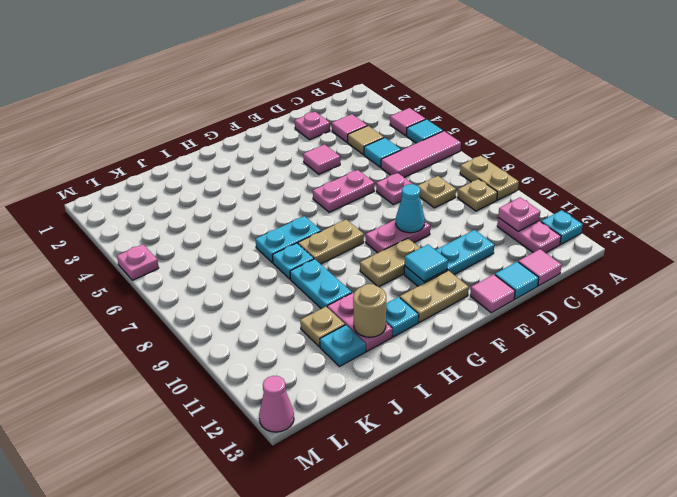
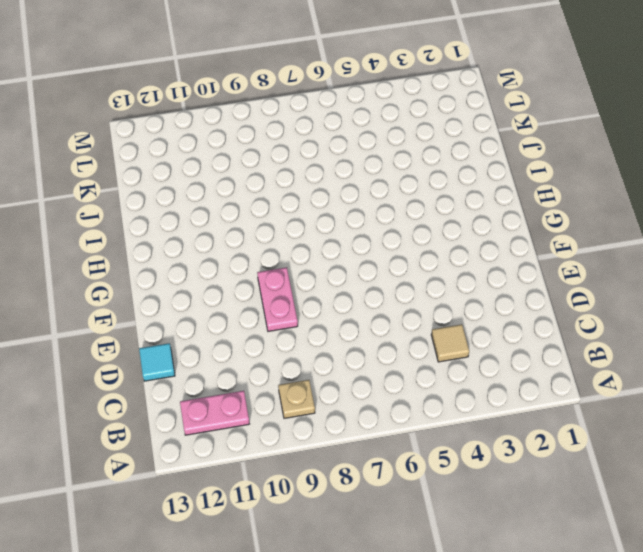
none -> pink tile A4 level 1
none -> cyan tile A5 level 1
none -> pink tile A6:C6 level 1
none -> tan plate A8:A9 level 1

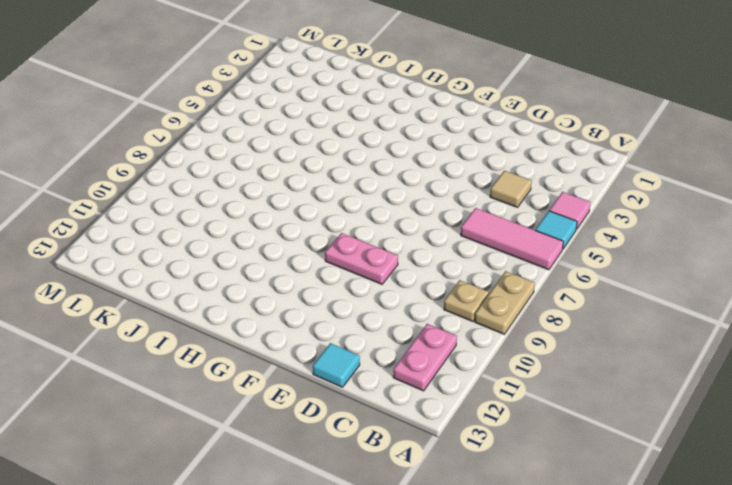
none -> cyan plate A12 level 1
none -> pink tile C3 level 1
none -> cyan tile C5 level 1
none -> tan plate C8 level 1

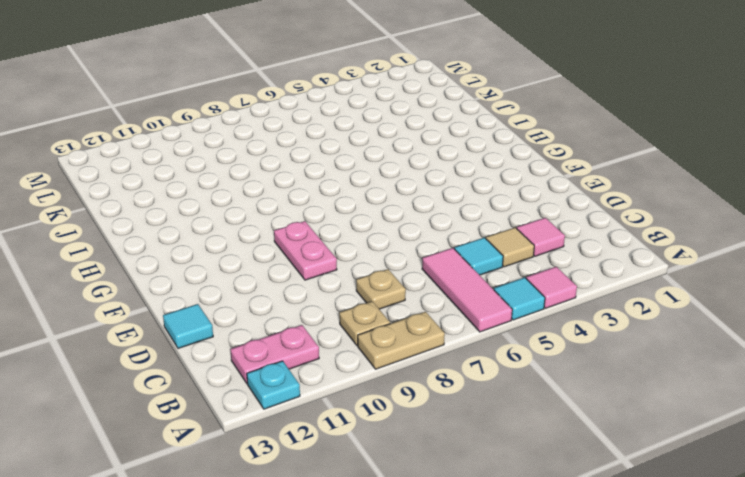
none -> pink tile C13 level 1
none -> pink plate D2 level 1
none -> pink plate D7 level 1
none -> cyan plate D11:F11 level 1

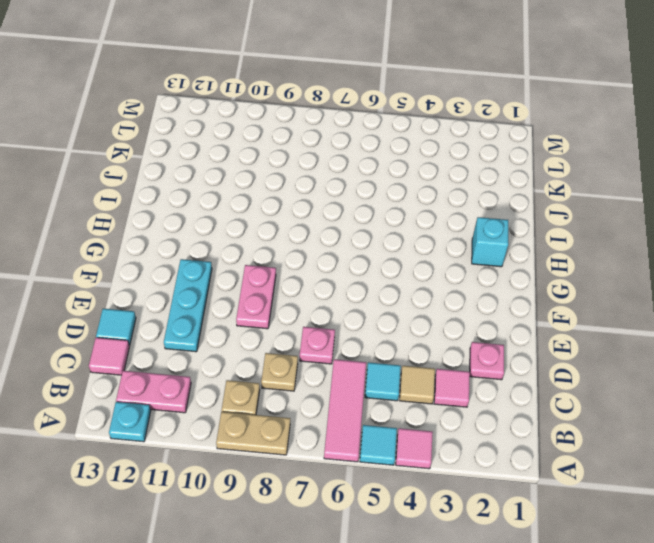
cyan brick H2 level 1 -> none
none -> pink tile E4 level 1
none -> pink plate E6:F6 level 1
none -> pink tile E13 level 1
none -> tan plate F10:G10 level 1

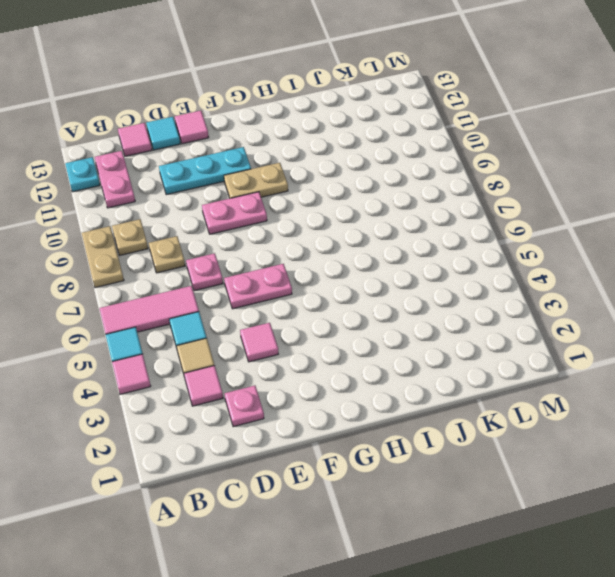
none -> tan plate F12:G12 level 1
none -> tan plate G8:H8 level 1
none -> cyan plate H7:I7 level 1
none -> cyan plate H12 level 1

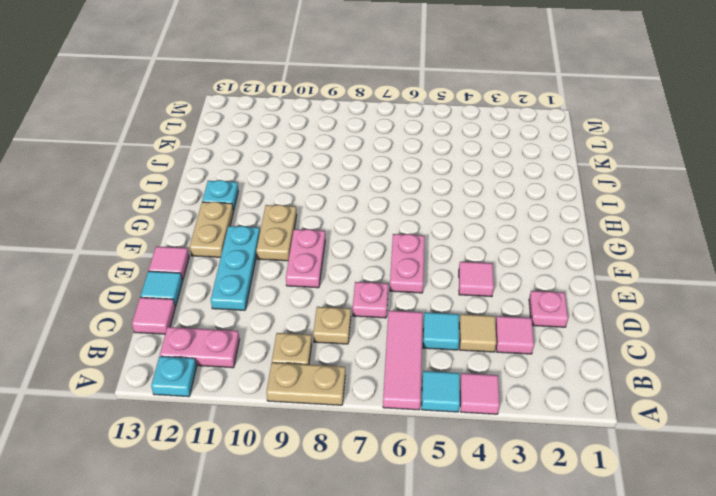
none -> tan plate G8:H8 level 1
none -> cyan plate H7:I7 level 1
none -> cyan plate I8 level 1
none -> cyan plate I9:I10 level 1

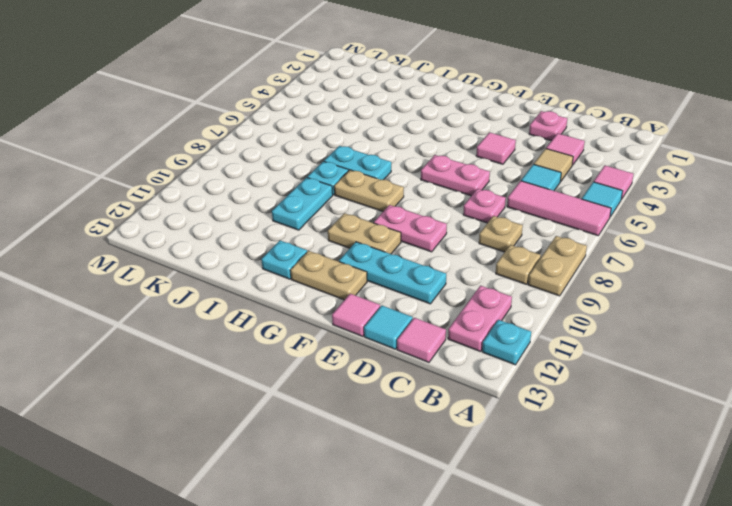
none -> pink plate I11:I12 level 1
none -> tan plate J11 level 1
none -> cyan plate J12 level 1
none -> pink plate M5 level 1

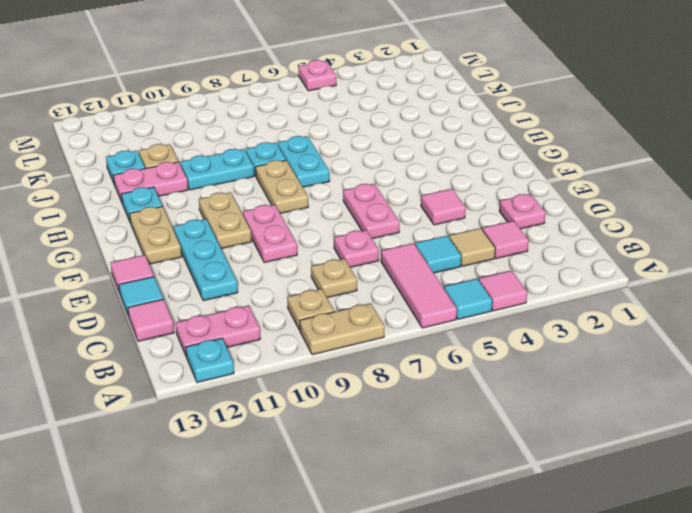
none -> pink cone M13 level 1
none -> pink plate B11 level 2
none -> cyan cone E9 level 2
none -> cyan tile F11 level 2

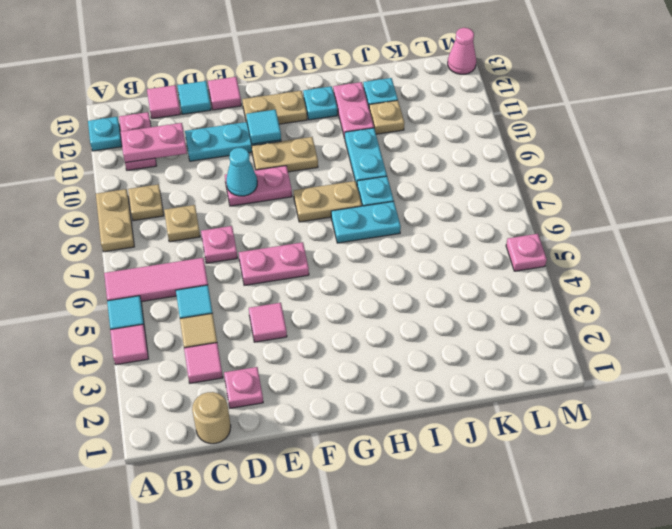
pink plate B11:C11 level 2 -> pink plate B11 level 2
tan round brick C1 level 1 -> tan round brick I12 level 2

